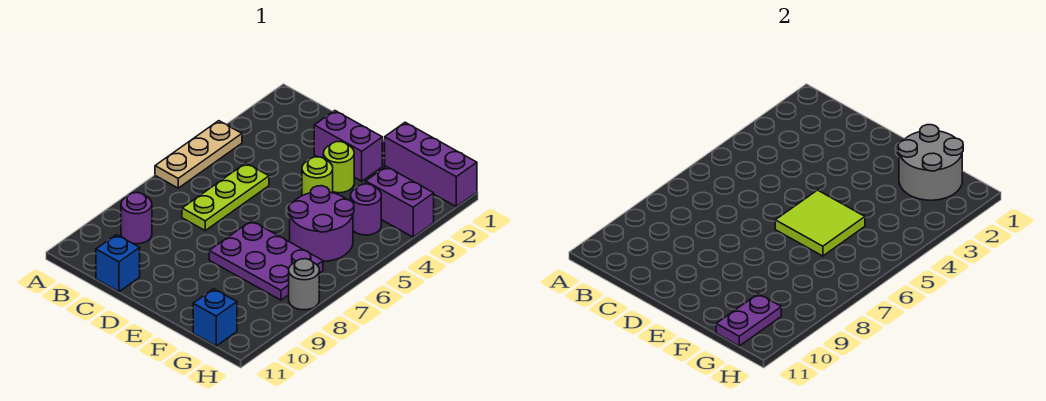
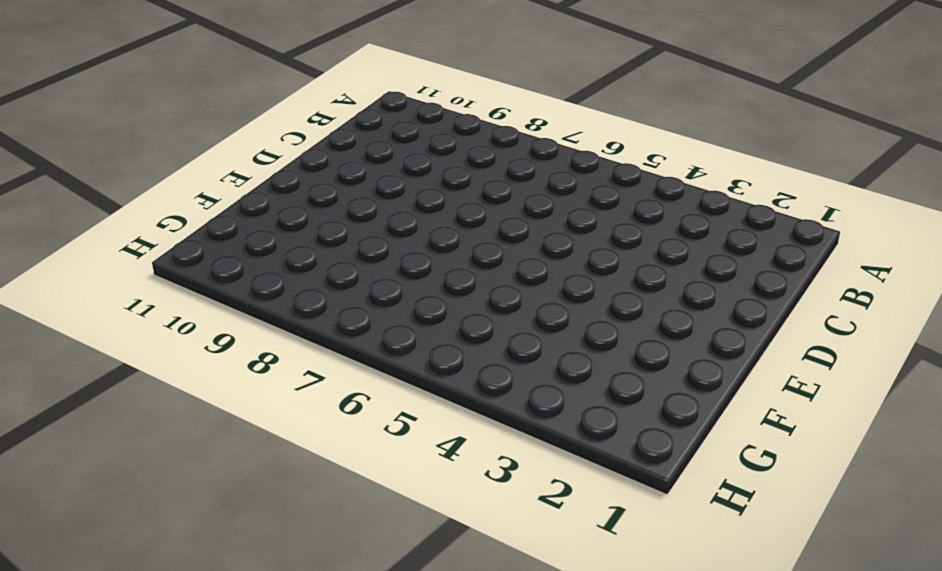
none -> tan plate A4:A6 level 1
none -> purple round brick B9 level 1
none -> lime plate C5:C7 level 1

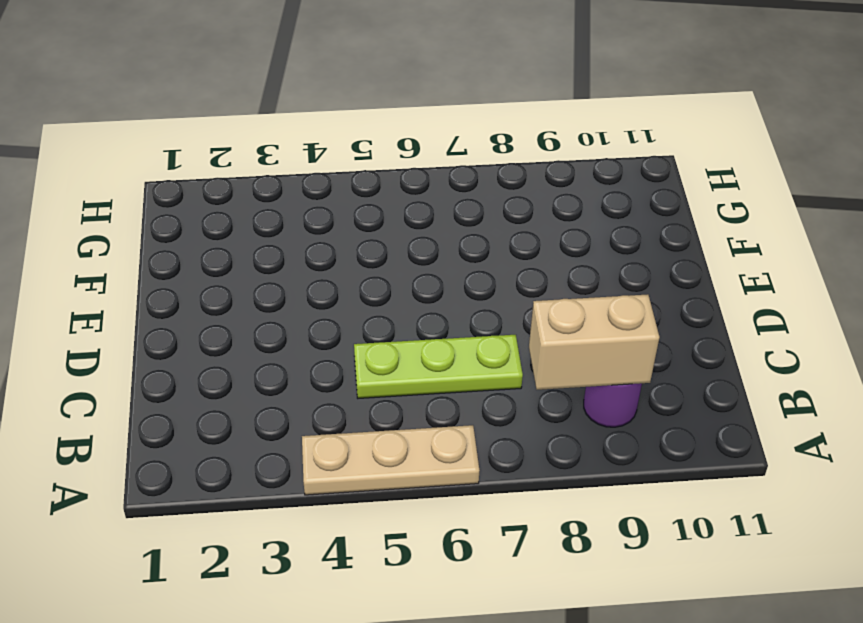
tan brick B8:B9 level 2 -> none
none -> blue brick C11 level 1
none -> purple brick D2:E2 level 1
none -> lime round brick E3 level 1

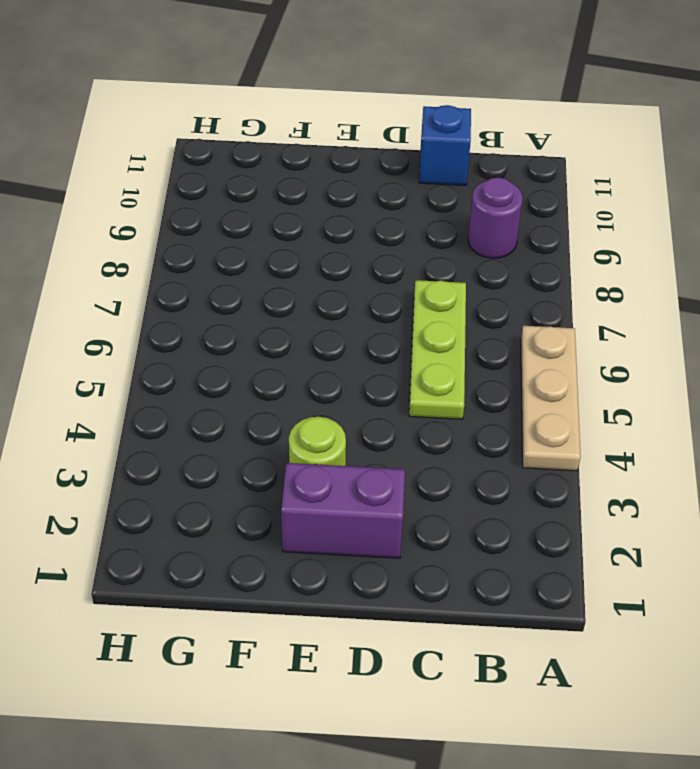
none -> lime round brick E4 level 1
none -> purple plate E7:G8 level 1
none -> purple brick F1:H1 level 1

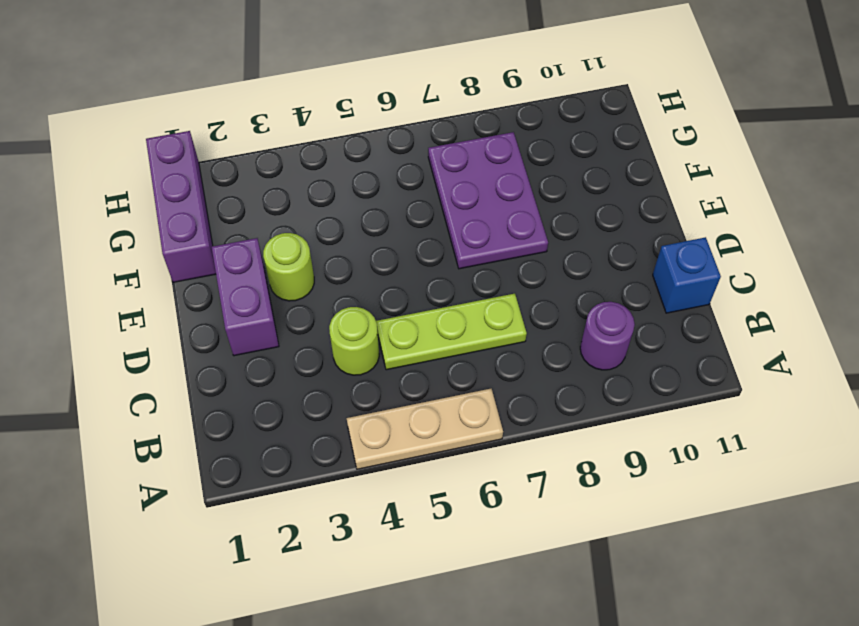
lime round brick C4 level 1 -> lime round brick E4 level 1
none -> purple round brick F5:G6 level 1
none -> purple brick G3:H3 level 1
none -> purple round brick G4 level 1

